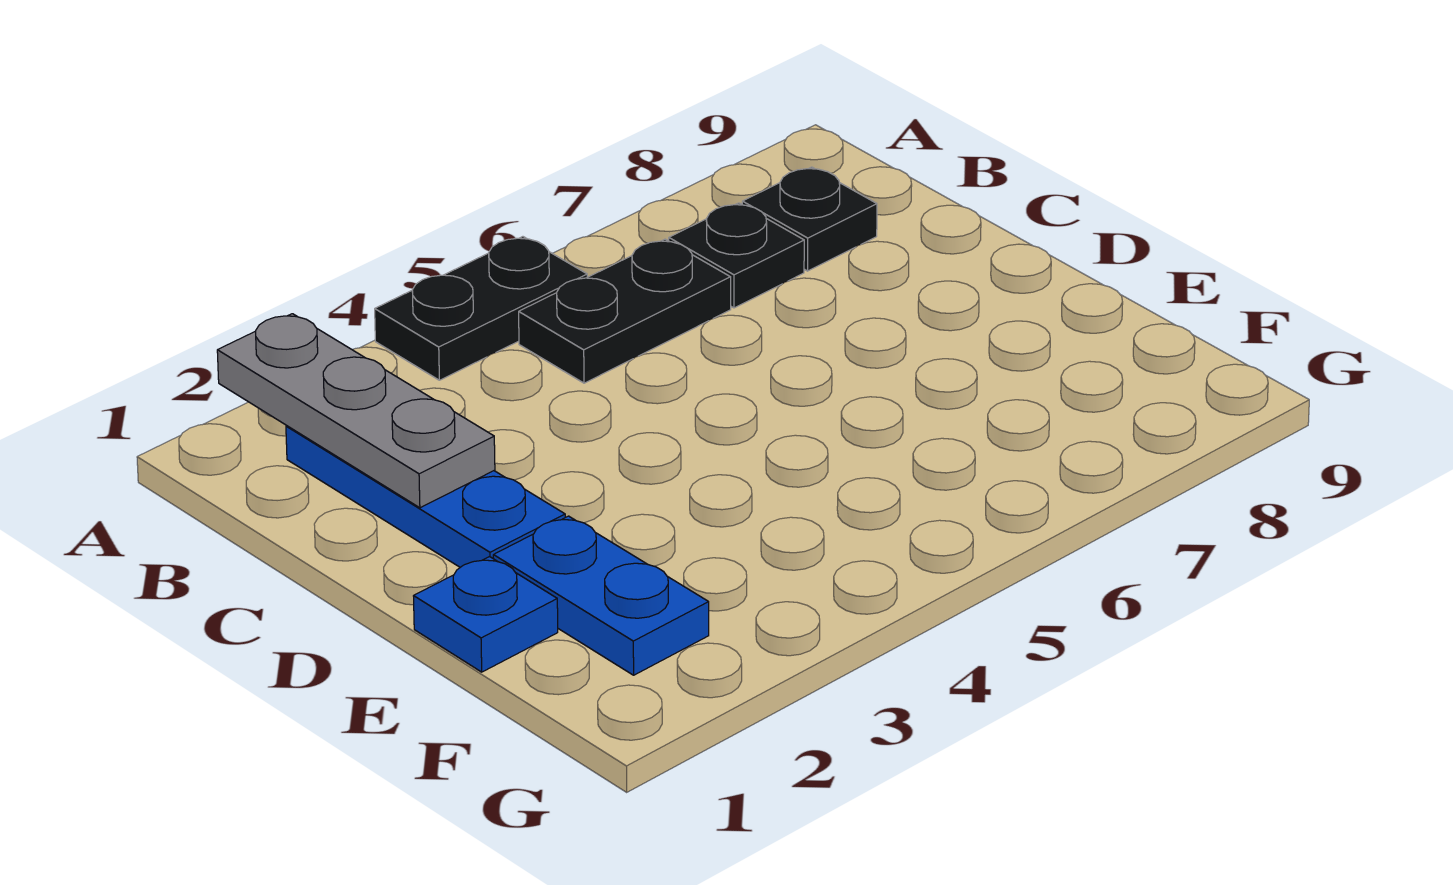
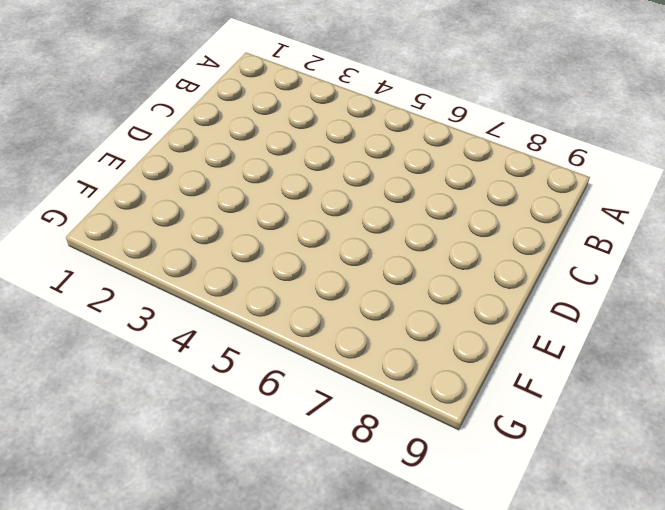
none -> black plate A4:A5 level 1
none -> blue plate B2:D2 level 1

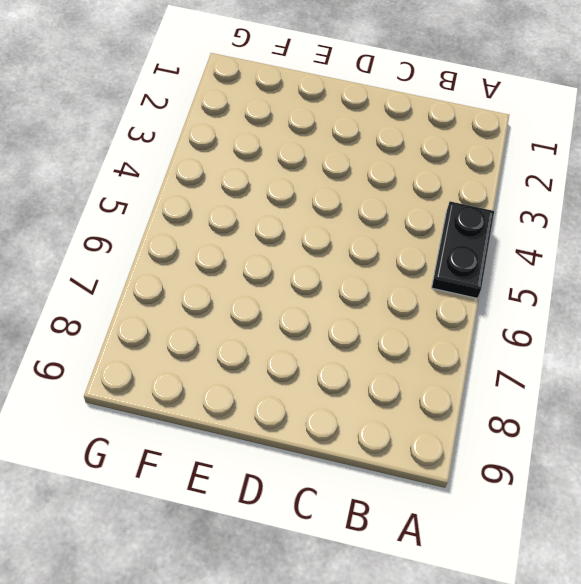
none -> blue plate B2:D2 level 1
none -> black plate B5:B6 level 1

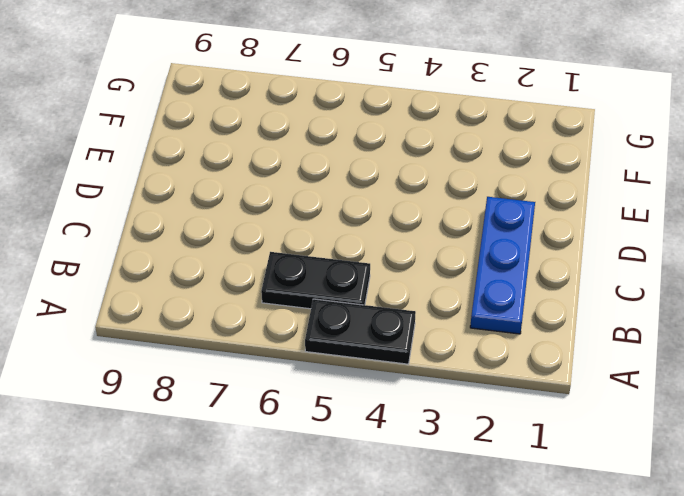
none -> black plate B7 level 1
none -> black plate B8 level 1

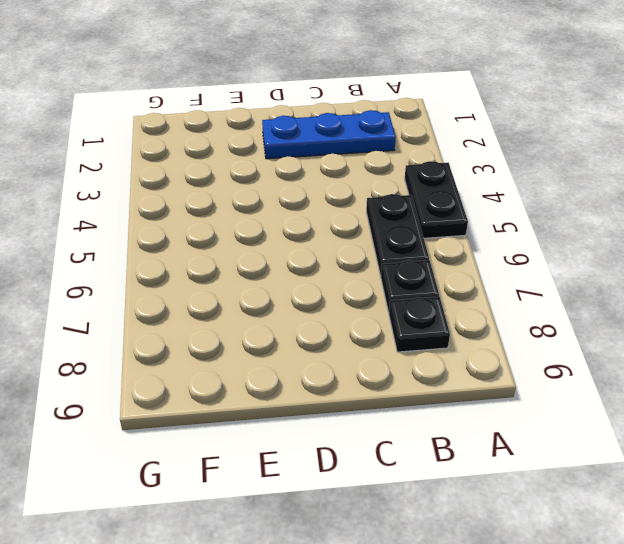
none -> blue plate E1 level 1
none -> blue plate E2:F2 level 1

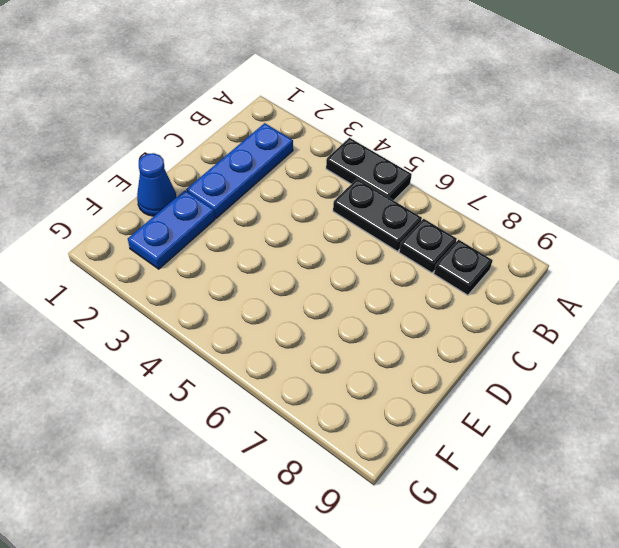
blue cone E1 level 1 -> blue plate E1 level 1
none -> grey plate A2:C2 level 2

